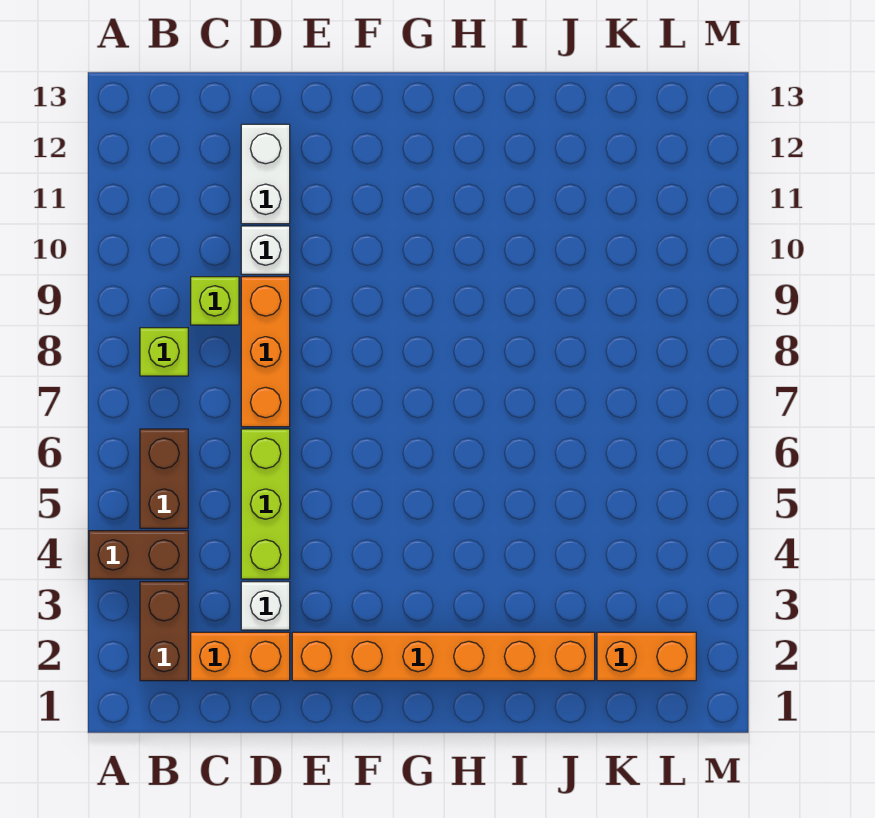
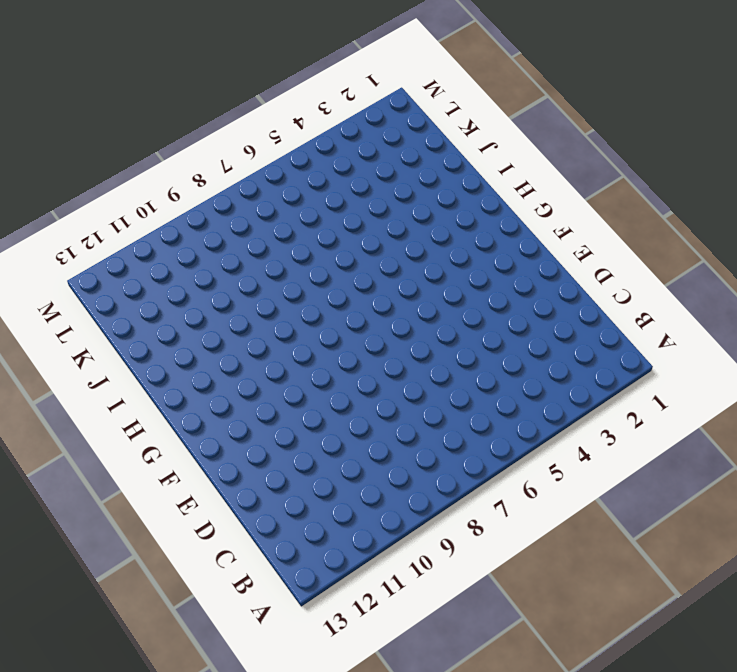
none -> brown brick A4:B4 level 1
none -> brown brick B2:B3 level 1
none -> brown brick B5:B6 level 1

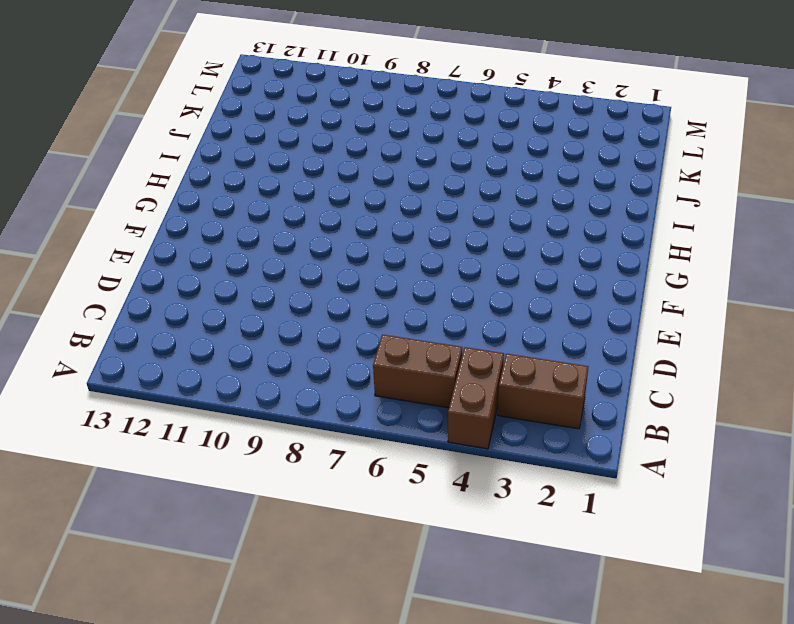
none -> lime brick B8 level 1
none -> orange brick C2:D2 level 1
none -> lime brick C9 level 1

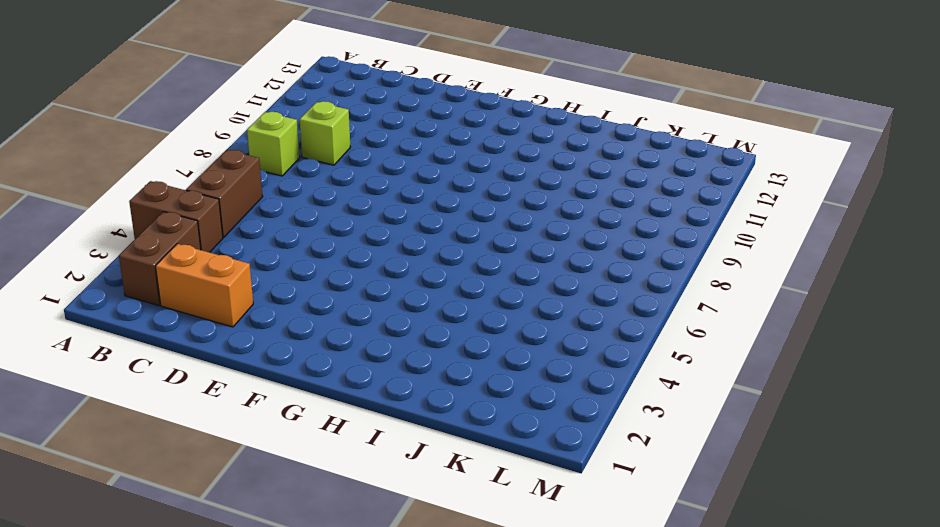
none -> white brick D3 level 1
none -> lime brick D4:D6 level 1
none -> orange brick D7:D9 level 1

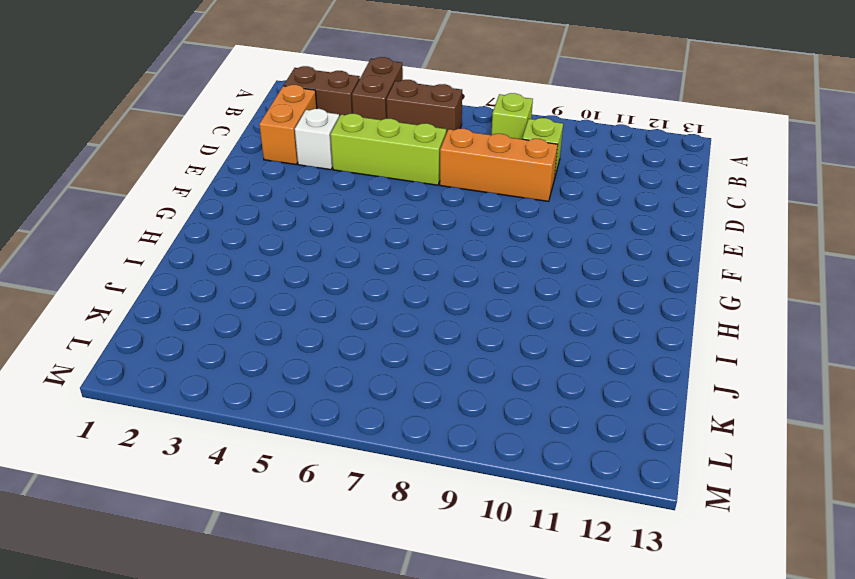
none -> white brick D10 level 1
none -> white brick D11:D12 level 1
none -> orange brick E2:J2 level 1

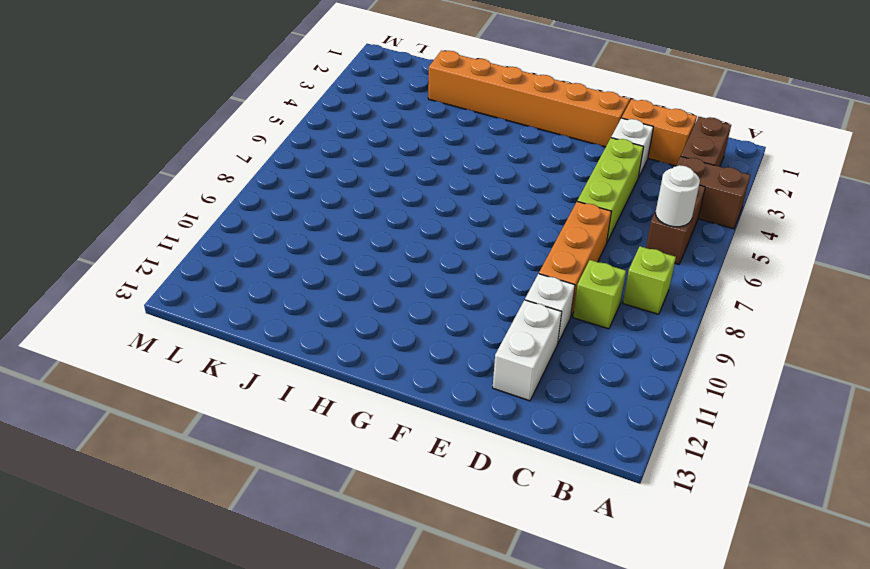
white round brick B6 level 2 -> none
none -> orange brick K2:L2 level 1

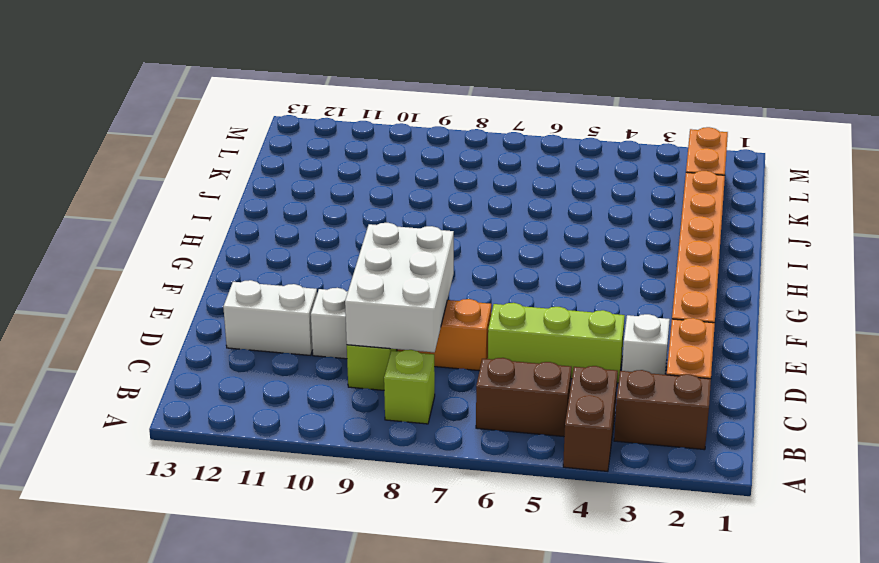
white brick C8:E9 level 2 -> none

